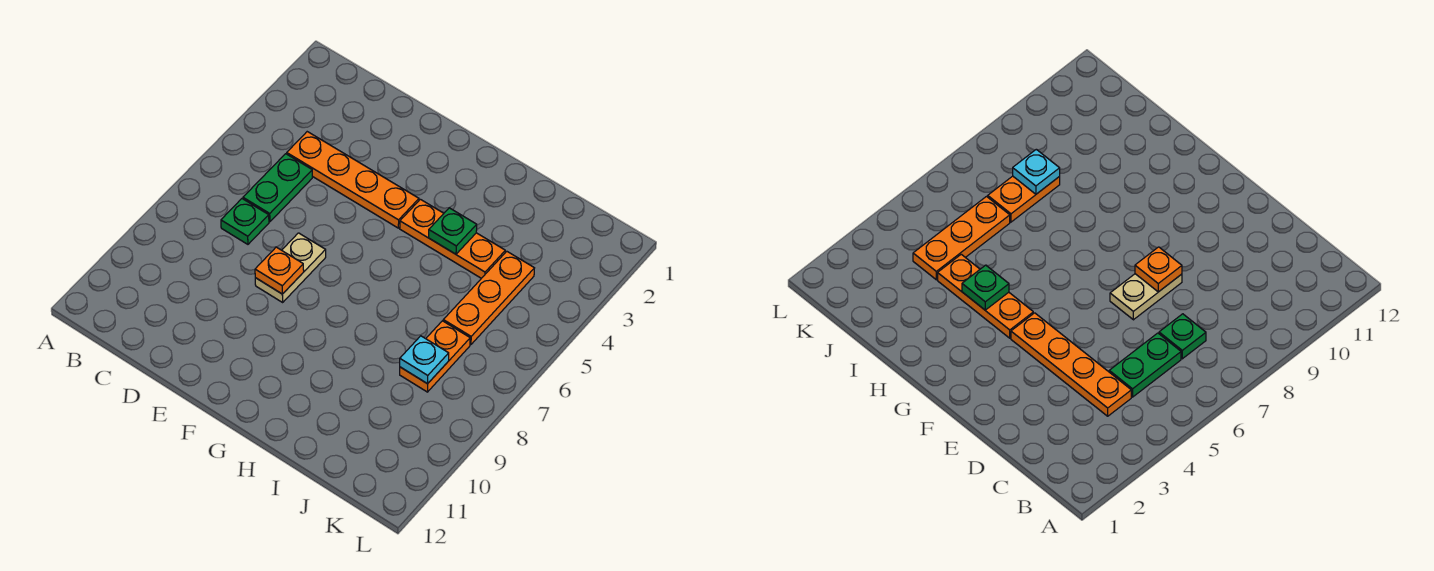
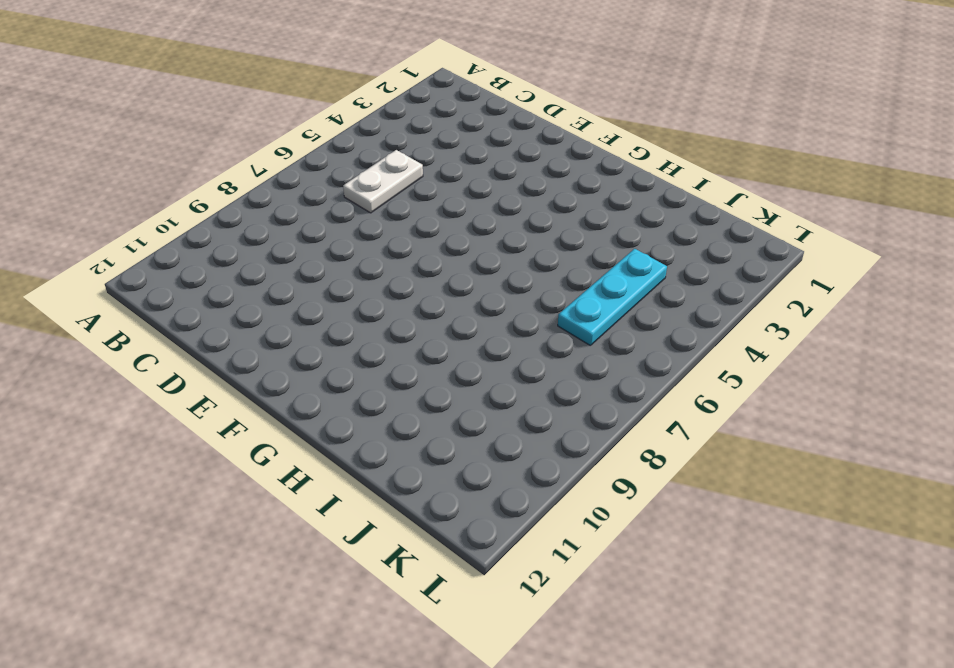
white plate C5:C6 level 1 -> green plate C5:C6 level 1
cyan plate J4:J6 level 1 -> orange plate J4:J6 level 1
none -> orange plate C4:F4 level 1
none -> green plate C7 level 1

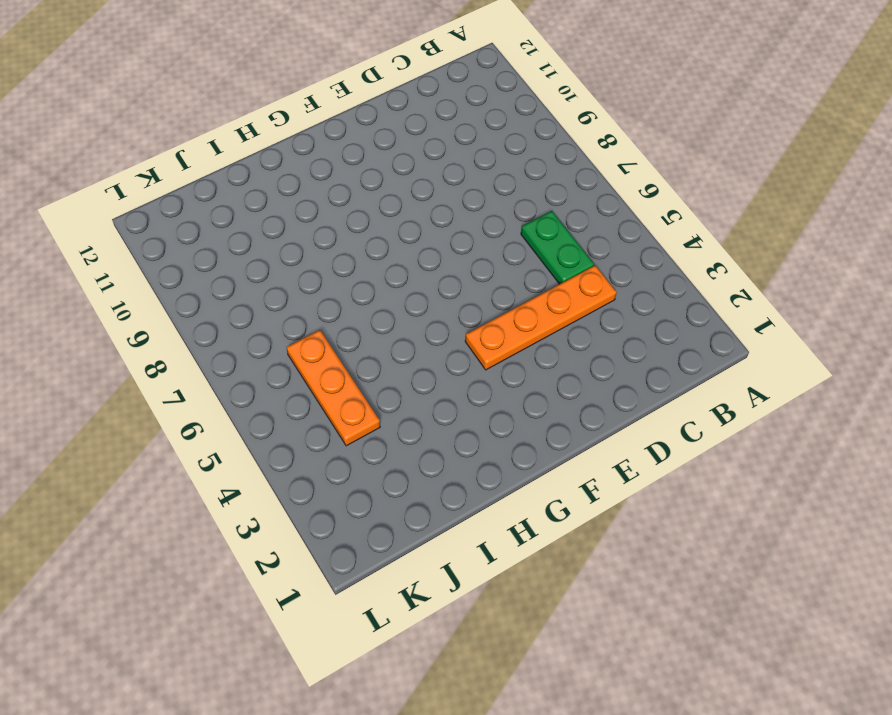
none -> green plate C7 level 1
none -> tan plate E7:E8 level 1

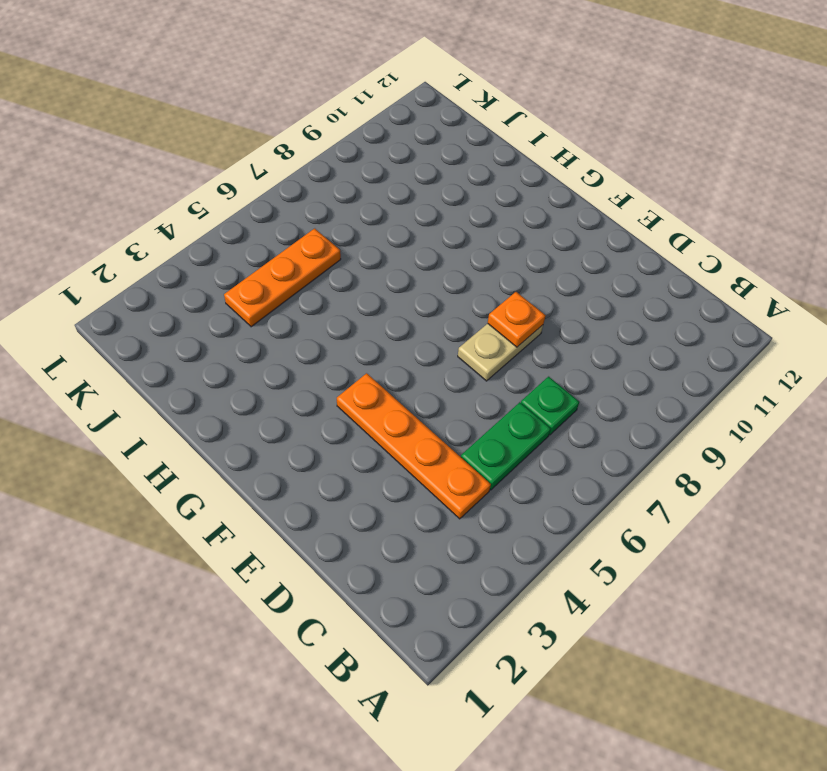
none -> orange plate G4:I4 level 1
none -> orange plate J7:J8 level 1

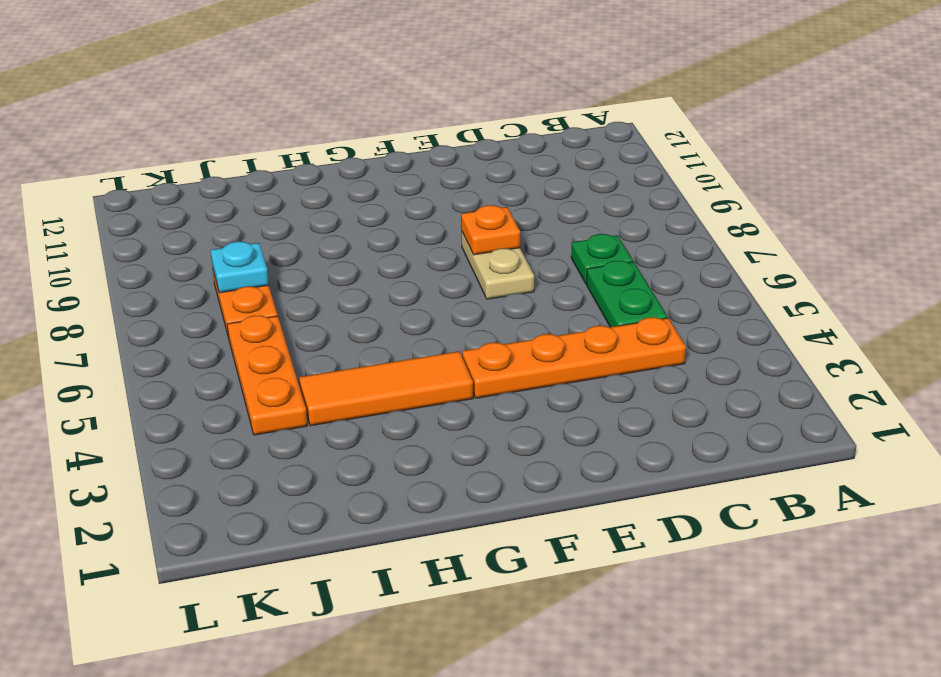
orange tile G4:I4 level 1 -> orange plate G4:I4 level 1
none -> green plate H4 level 2

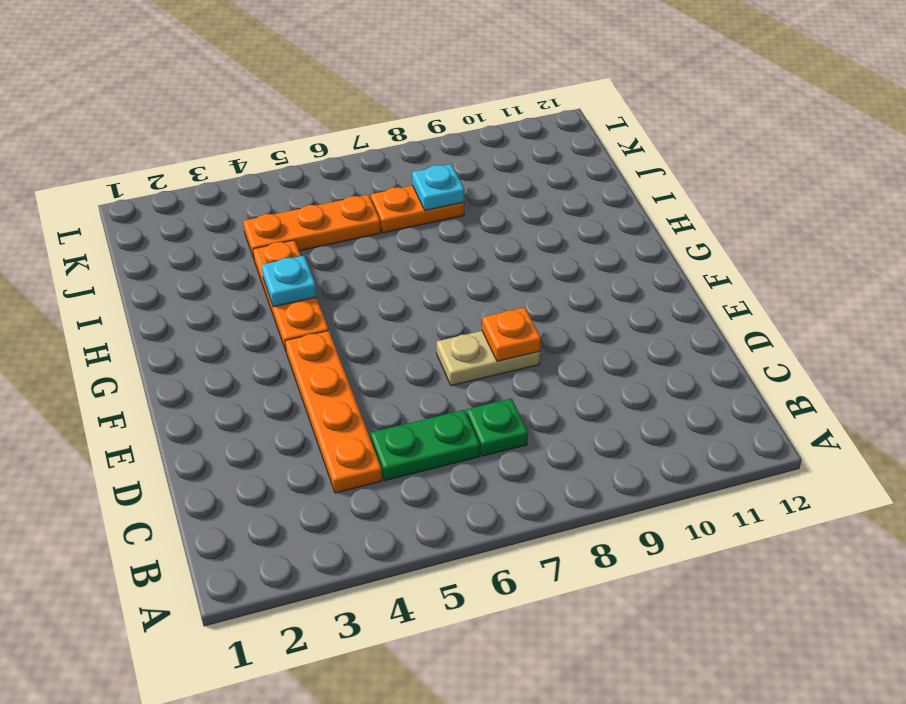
cyan plate H4 level 2 -> green plate H4 level 2

